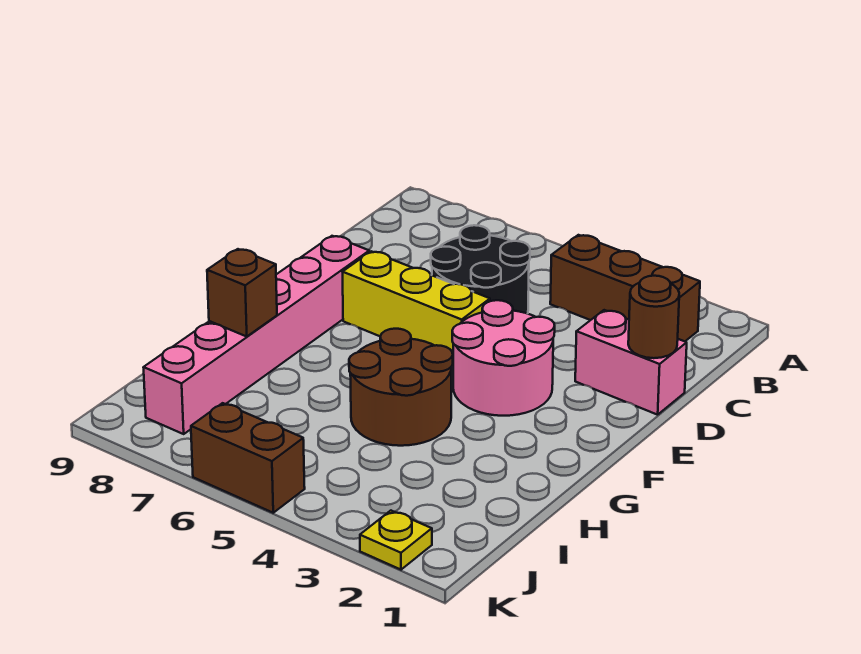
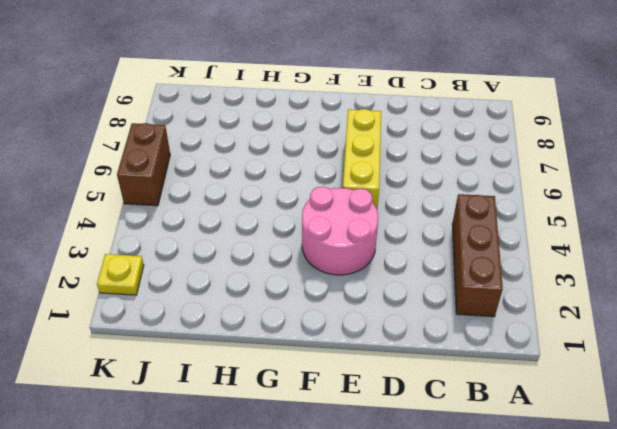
none -> black round brick C5:D6 level 1
none -> pink brick D1:D2 level 1

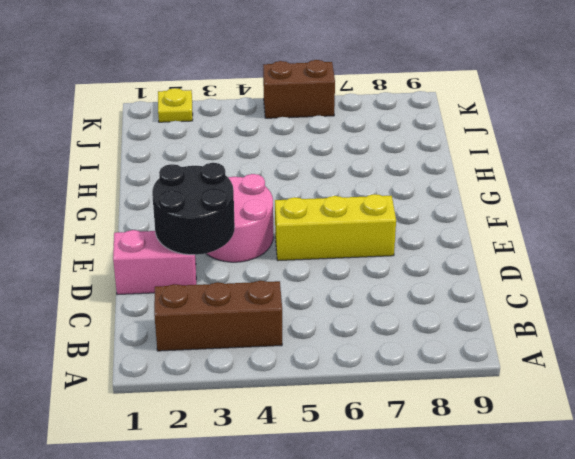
black round brick D2:E3 level 2 -> black round brick C5:D6 level 1
none -> pink brick E8:J8 level 1
none -> brown round brick G4:H5 level 1

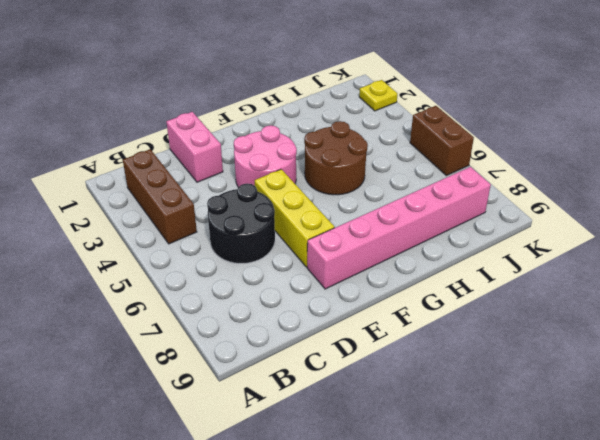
none -> brown round brick D1 level 2
none -> brown brick H8 level 2

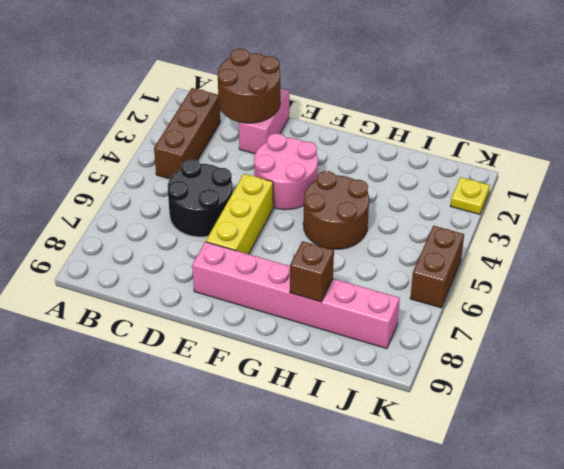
brown round brick C1:D2 level 2 -> brown round brick D1 level 2

